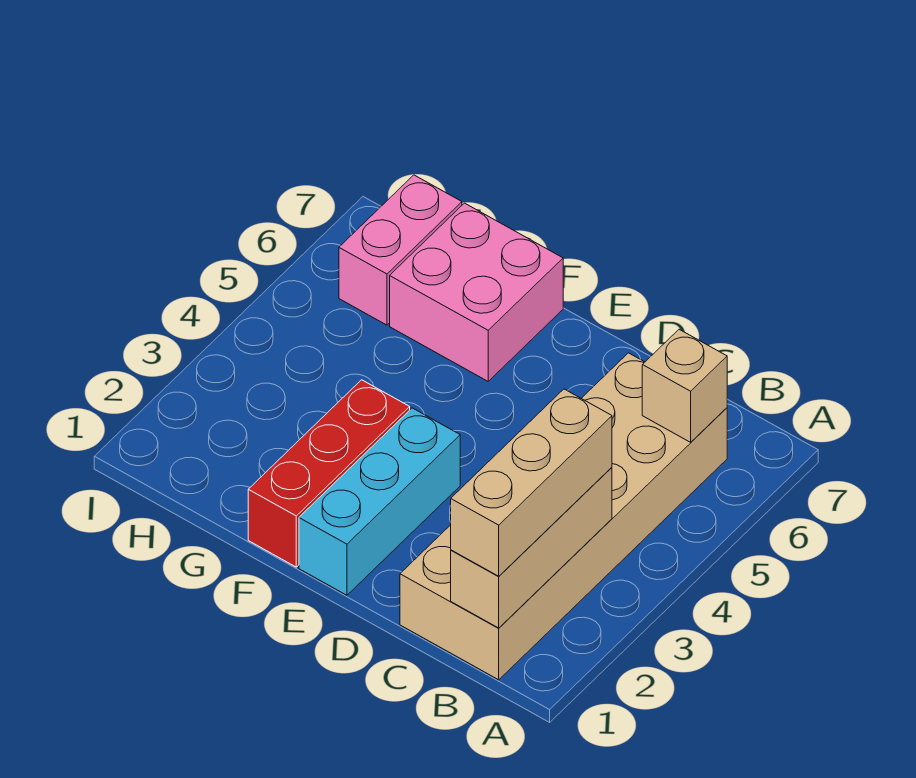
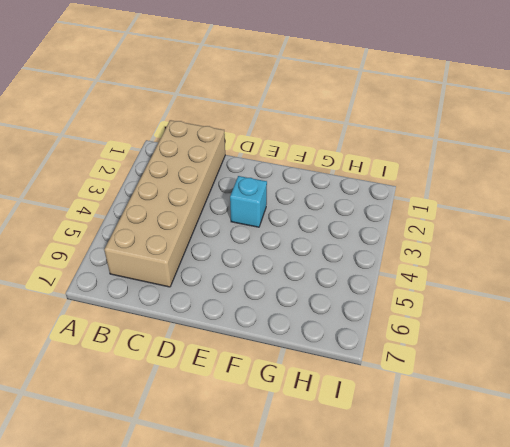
cyan brick E3 level 1 -> cyan brick E1:E3 level 1
none -> red brick F1:F3 level 1
none -> pink brick F6:G7 level 1

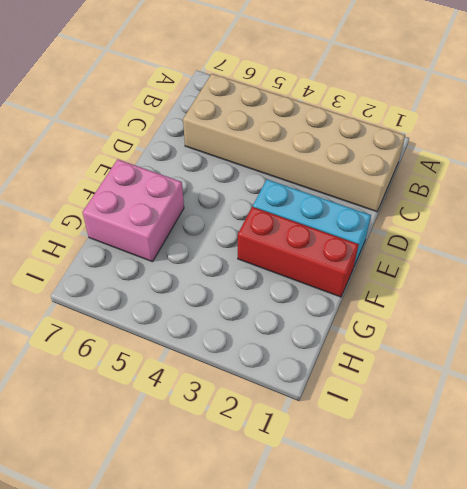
none -> pink brick H6:H7 level 1
none -> tan brick B1:B3 level 2

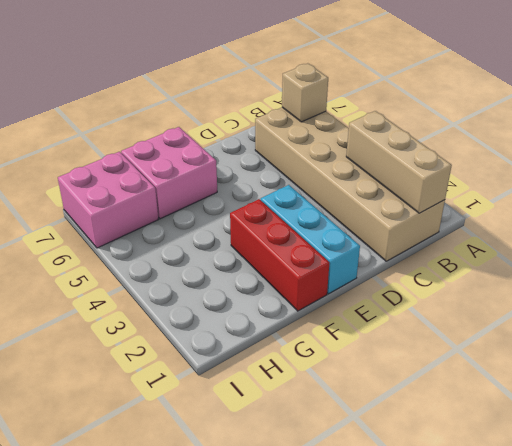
pink brick H6:I7 level 1 -> pink brick H6:H7 level 1
none -> tan brick B1:B3 level 3

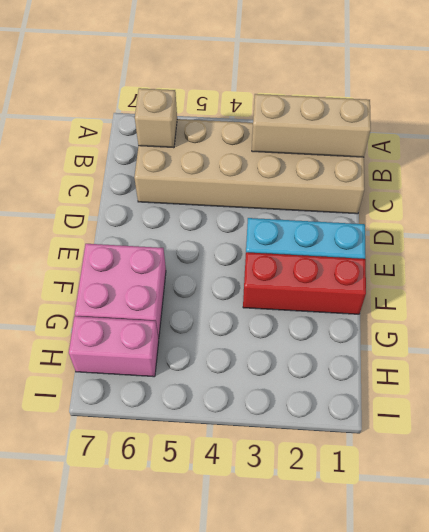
none -> tan brick B1:B3 level 3

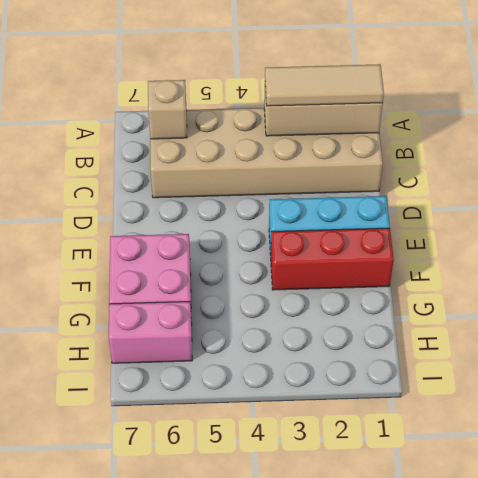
tan tile B1:B3 level 3 -> tan brick B1:B3 level 3

